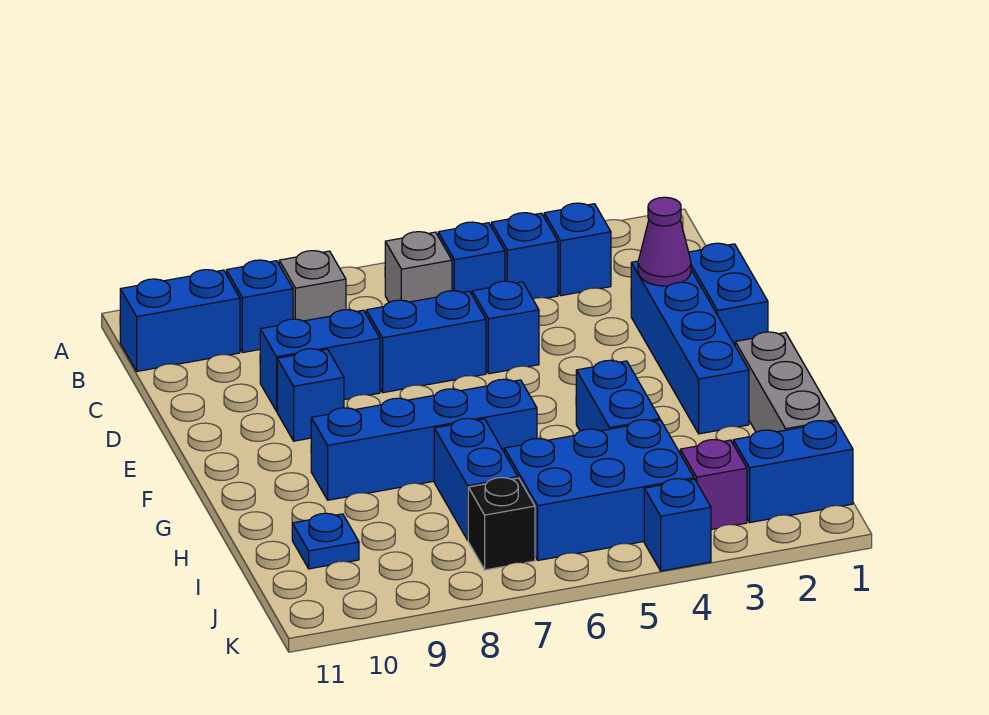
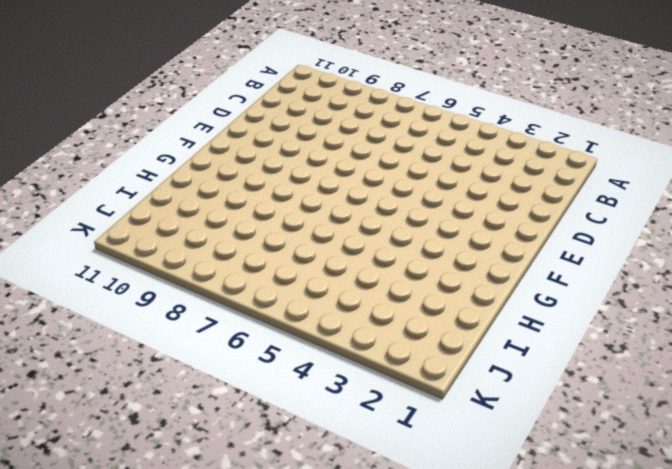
none -> blue brick B3 level 1
none -> blue brick B4 level 1
none -> blue brick B5 level 1

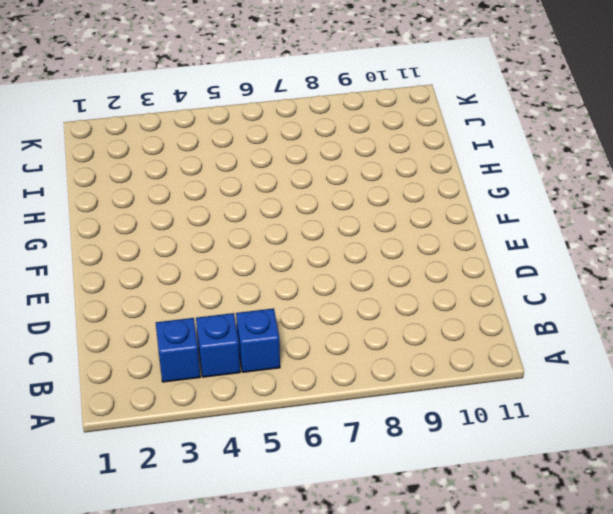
none -> grey brick B6 level 1
none -> grey brick B8 level 1
none -> blue brick B9 level 1

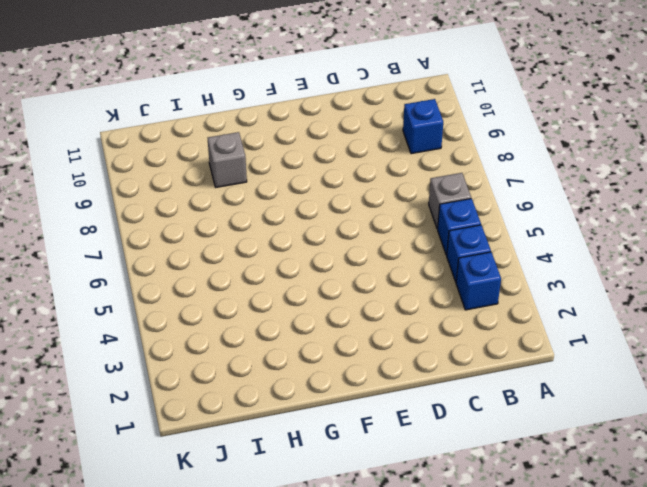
grey brick H9 level 1 -> grey brick B8 level 1
none -> blue brick B10:B11 level 1
none -> blue brick D1:E1 level 1
none -> blue brick D2:G2 level 1

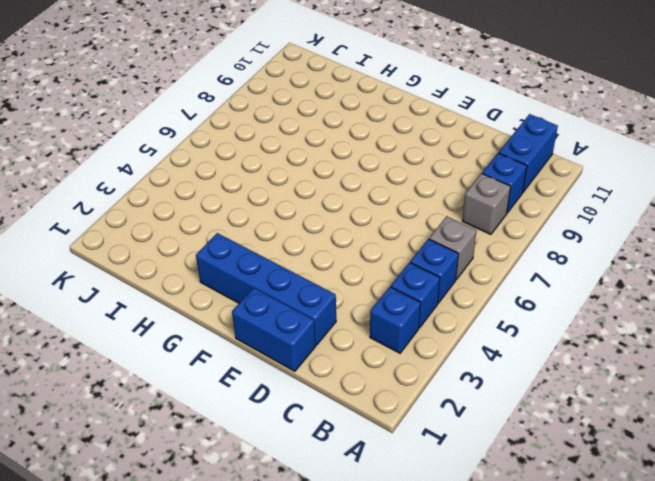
none -> blue brick D5 level 1
none -> blue brick D6:D7 level 1
none -> blue brick D8:D9 level 1

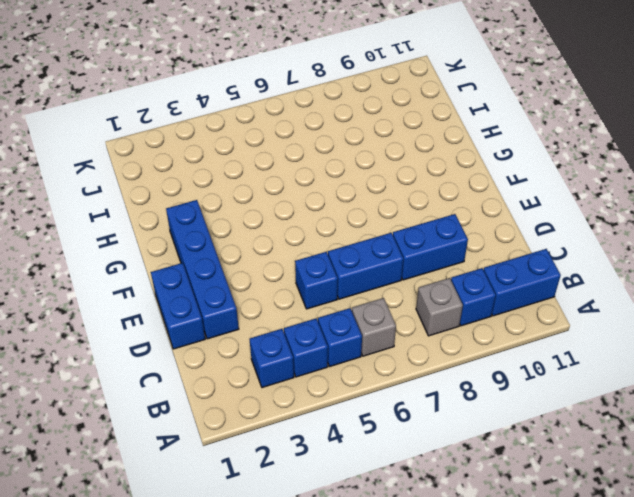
none -> blue brick E9 level 1
none -> grey brick G1:I1 level 1
none -> blue brick G4:H4 level 1

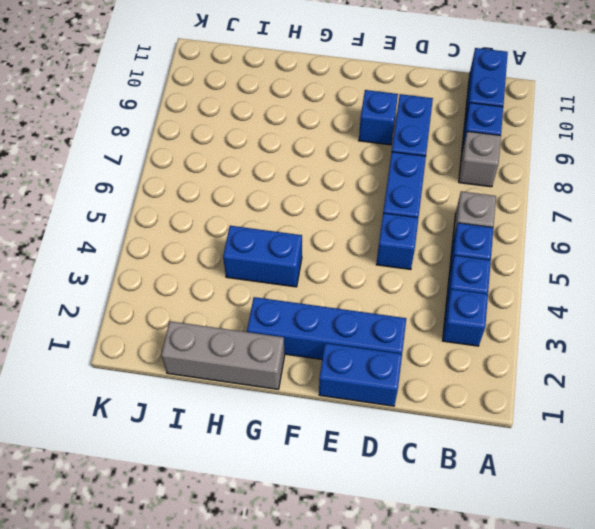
none -> blue brick G6:G9 level 1
none -> blue brick H7:I7 level 1
none -> blue brick I4:J6 level 1

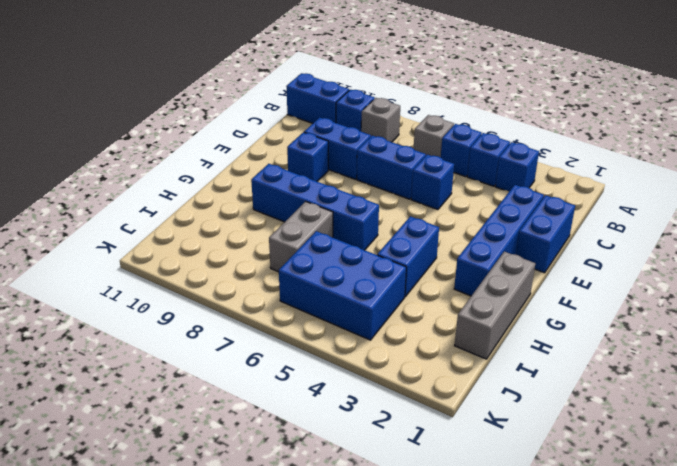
grey brick H7:I7 level 1 -> blue brick H7:I7 level 1
none -> blue plate I10 level 1
none -> blue brick J1:J2 level 1
none -> purple brick J3 level 1

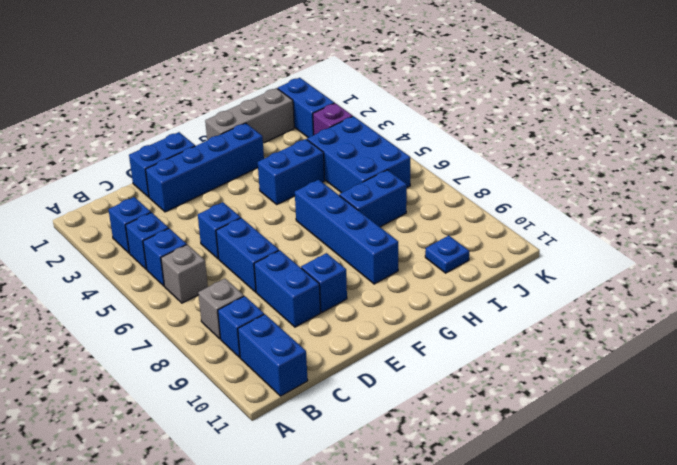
none -> black brick J7 level 1
none -> blue brick K4 level 1
none -> purple cone D2 level 2

